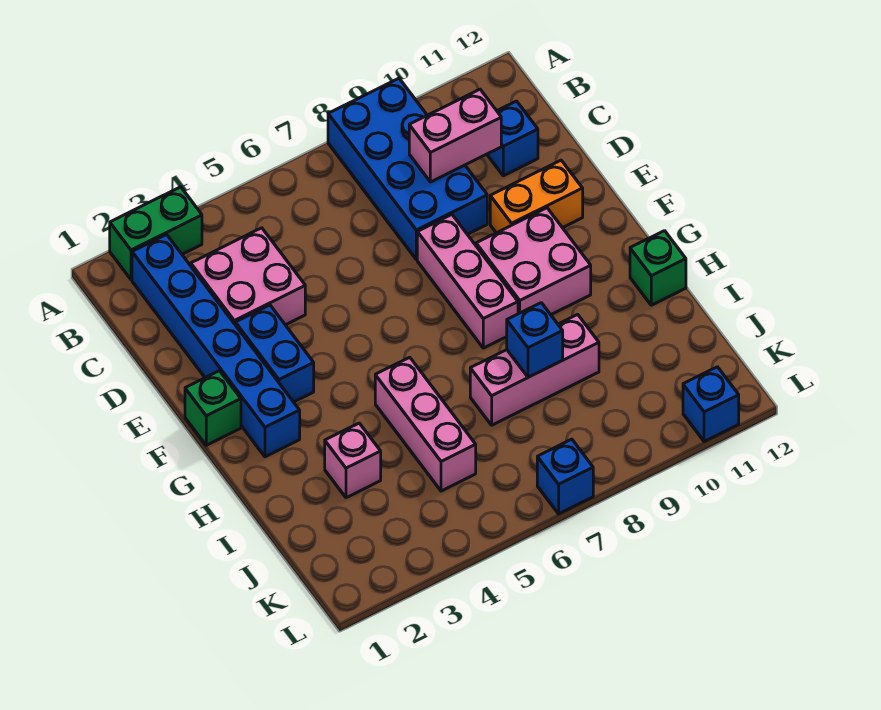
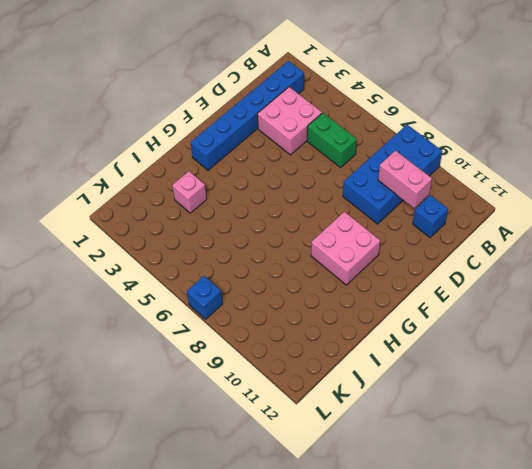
green brick C5:C6 level 1 -> green brick A2:A3 level 1
none -> blue brick E3:F3 level 1
none -> pink brick E8:G8 level 1
none -> orange brick E10:E11 level 1

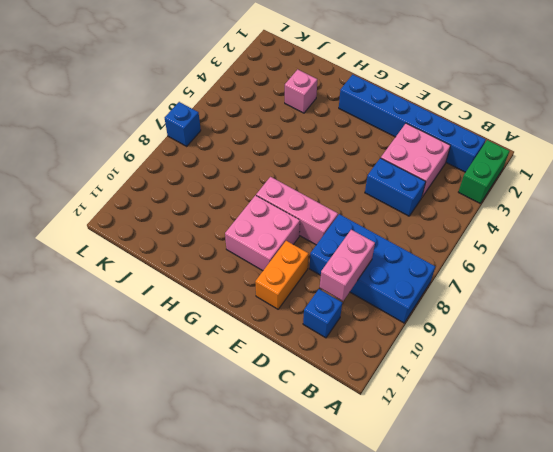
blue brick C5:D5 level 1 -> blue brick E3:F3 level 1
none -> green brick F1 level 1
none -> pink brick H5:J5 level 1
none -> green brick H12 level 1

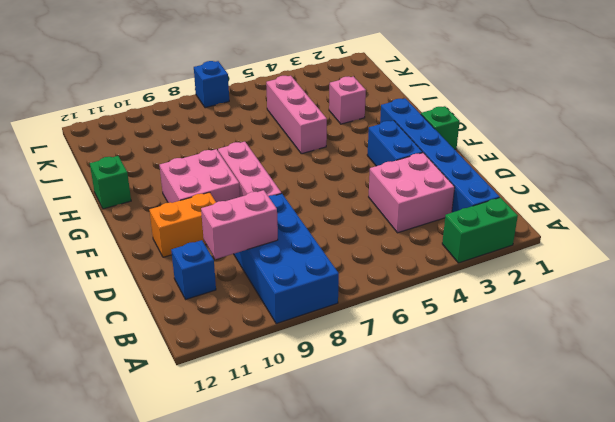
none -> pink brick I7:I9 level 1
none -> blue brick L11 level 1
none -> blue brick I8 level 2

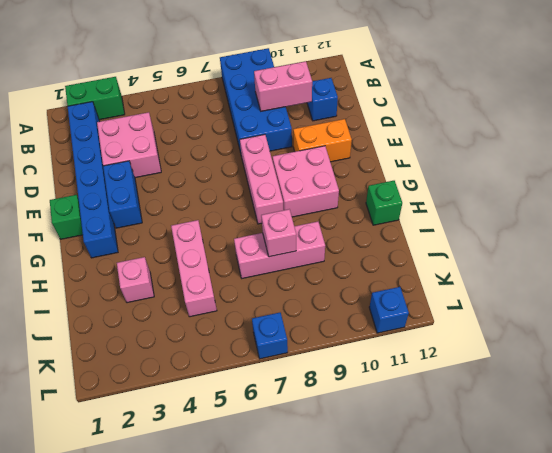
pink brick I8 level 2 -> blue brick I8 level 2

